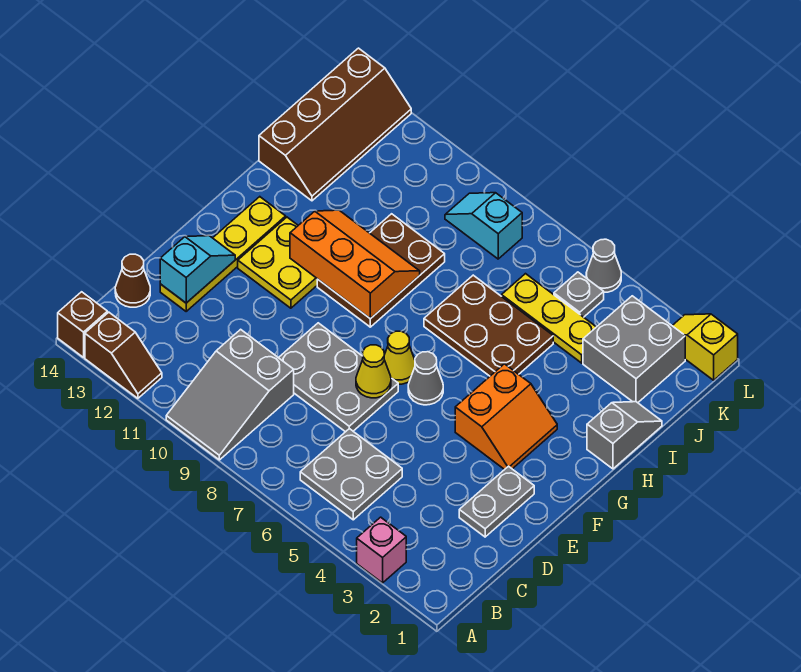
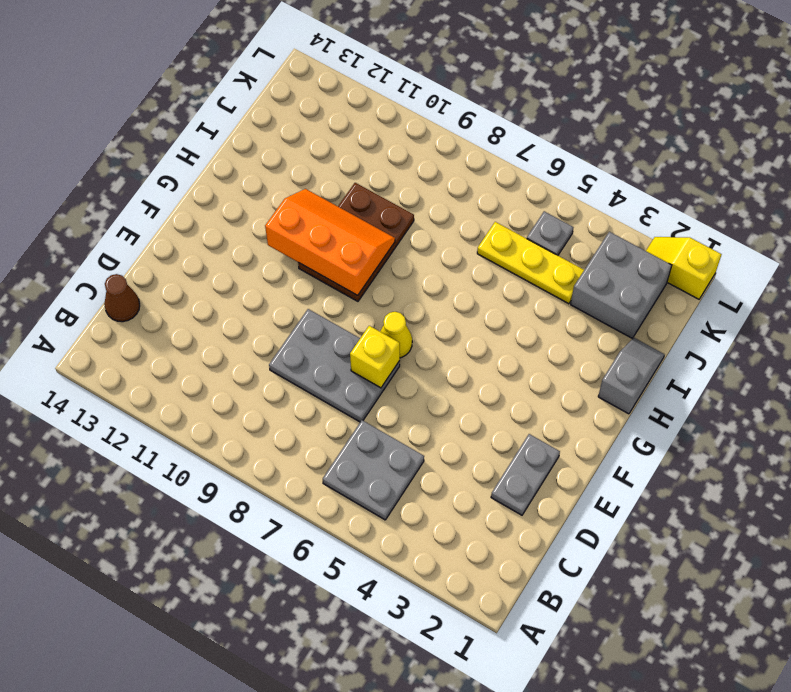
yellow brick E7 level 2 -> yellow cone E7 level 2
none -> pink brick A3 level 1
none -> grey slope A9:C10 level 1 top C
none -> brown slope A12:A13 level 1 top 13

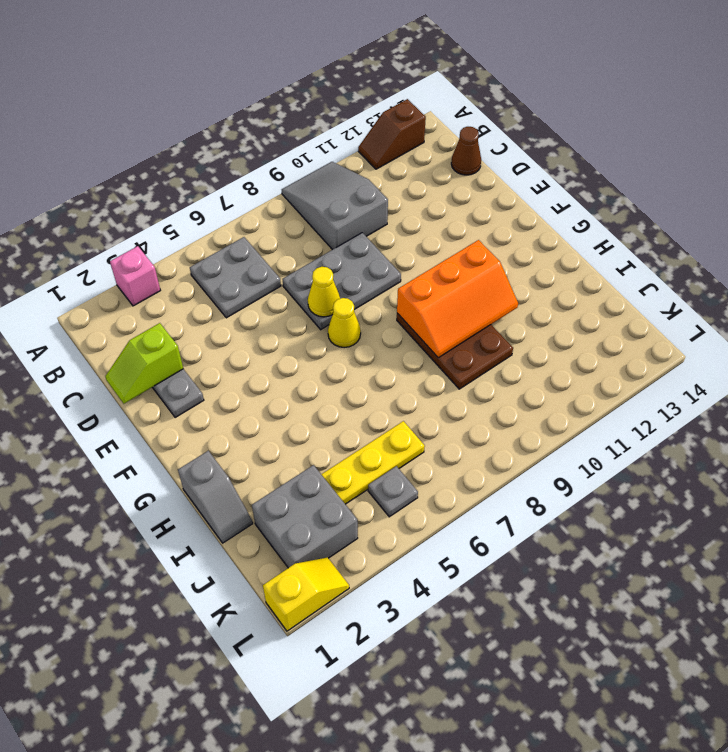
lime slope D1:D2 level 2 top 2 -> none
none -> brown brick A14 level 1
none -> yellow plate D13:G13 level 1
none -> orange slope F3:G4 level 1 top 4

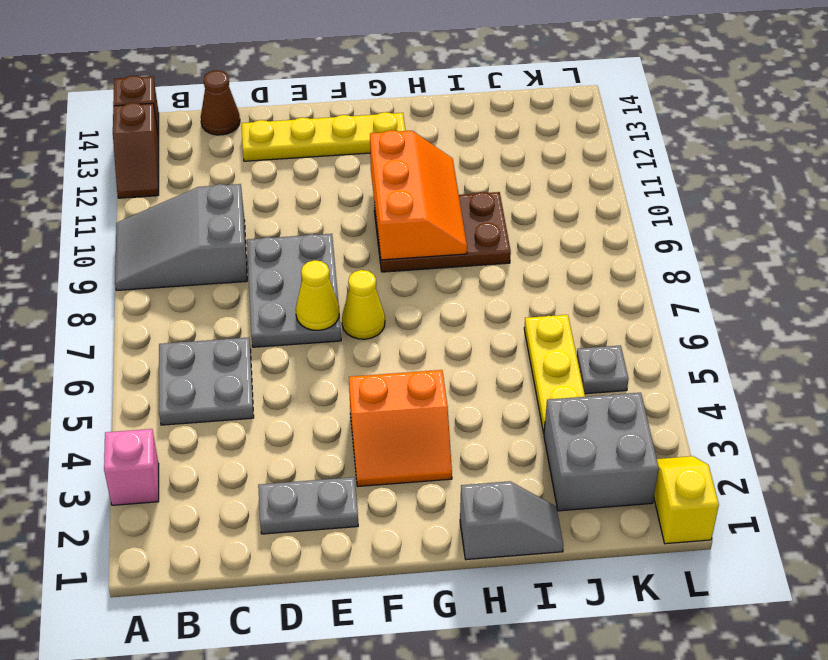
none -> grey cone F6 level 1
none -> yellow plate F11:G12 level 1
none -> brown plate H5:I7 level 1

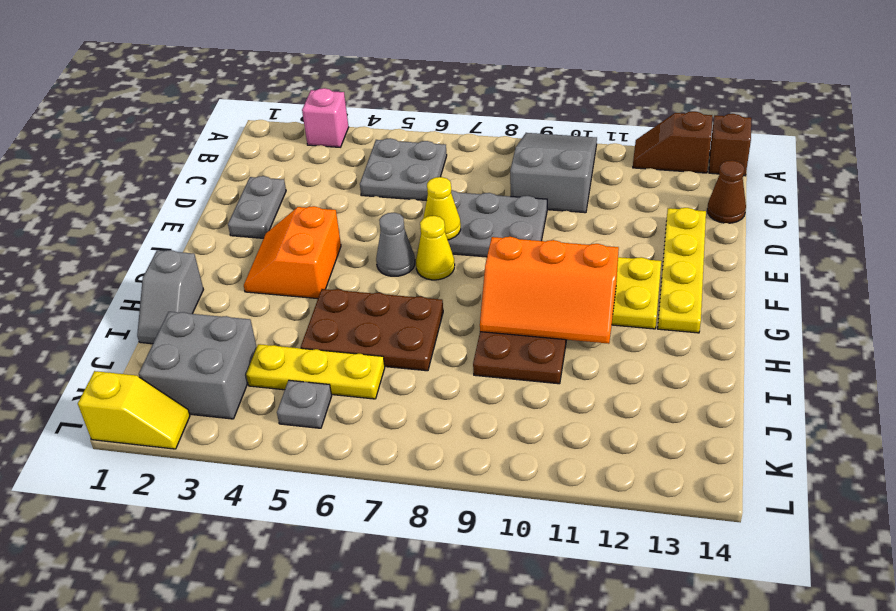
none -> brown slope I13:L14 level 1 top 14
none -> cyan slope K8:K9 level 1 top 8
none -> grey cone L5 level 1

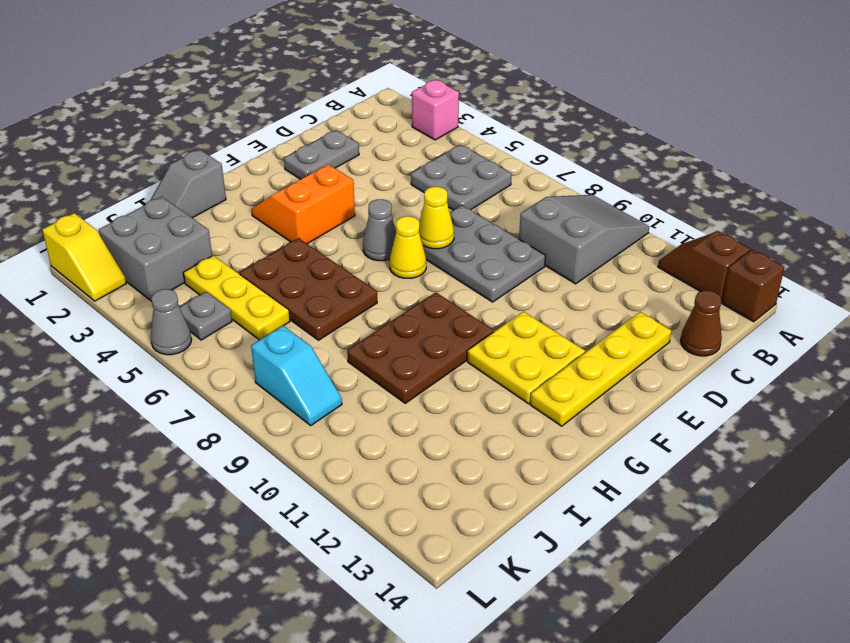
none -> brown slope I13:L14 level 1 top 14
none -> cyan slope D13:E13 level 2 top D
none -> orange slope G9:H11 level 2 top G

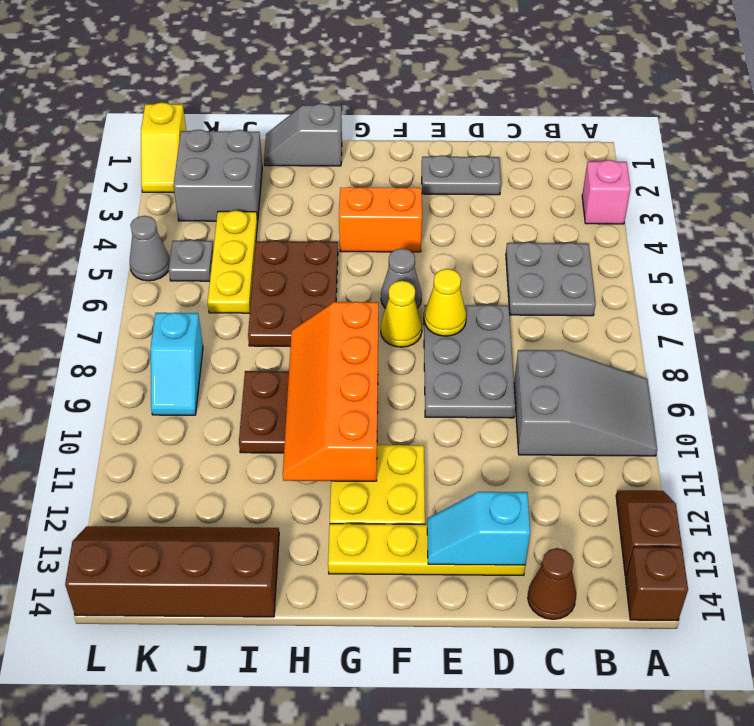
orange slope G8:H11 level 2 top G -> orange slope G9:H11 level 2 top G

